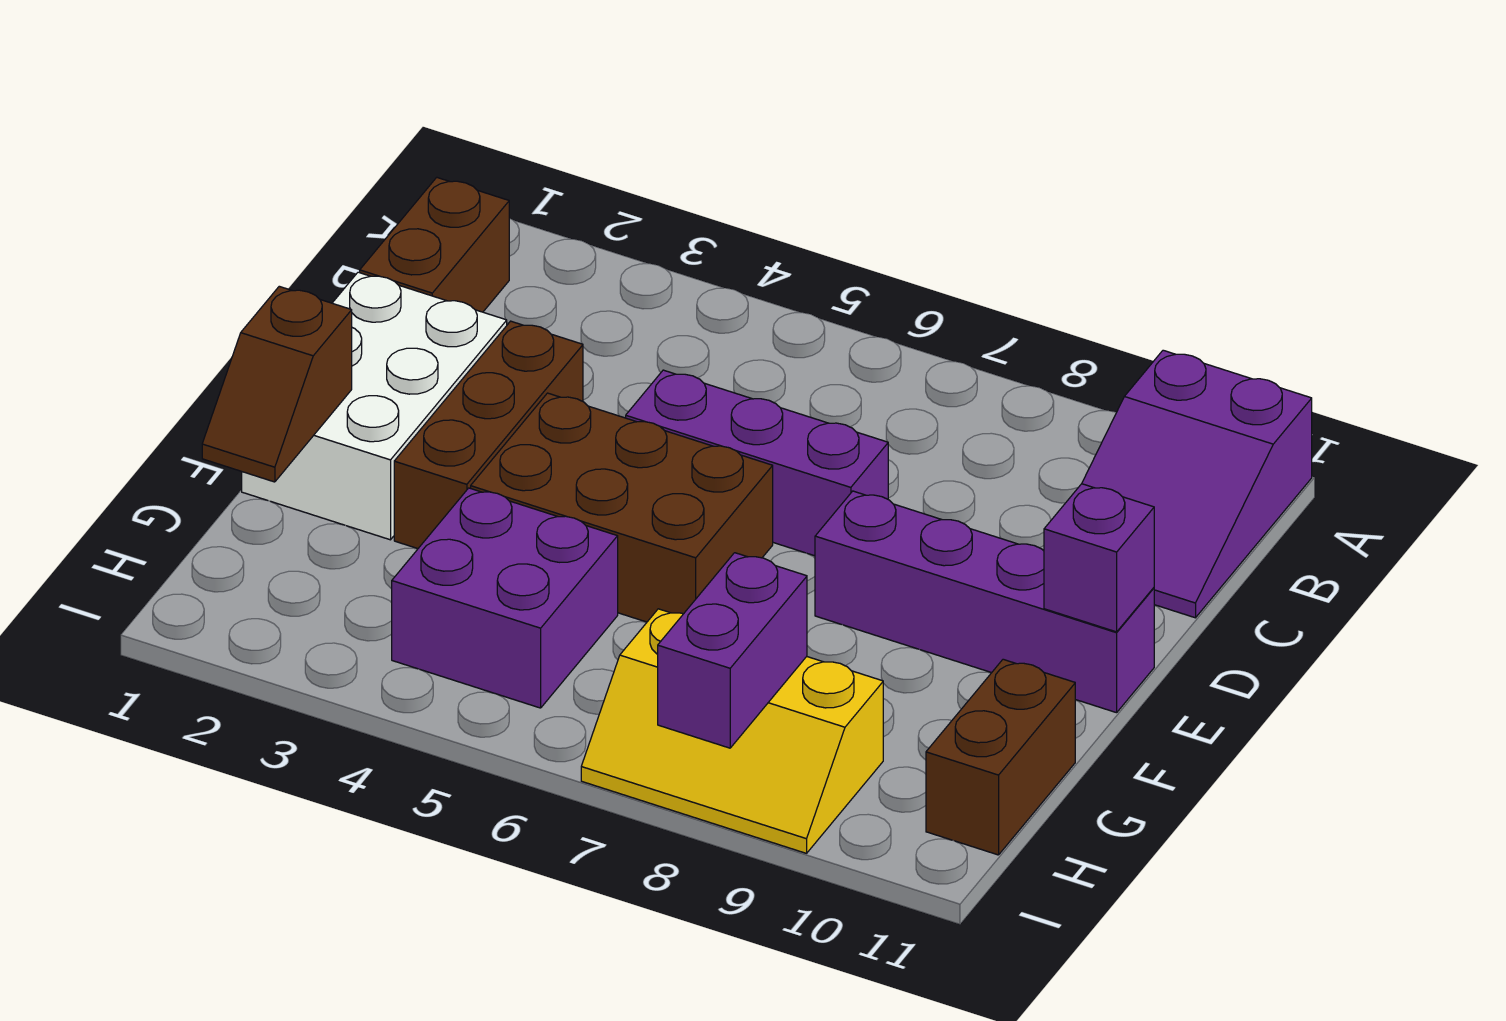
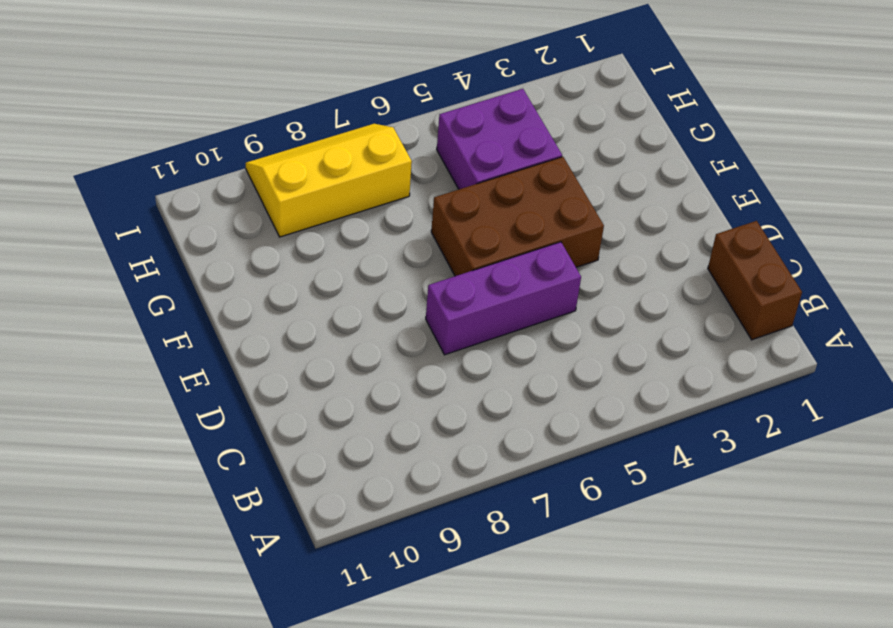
none -> purple slope A10:C11 level 1 top A
none -> white brick D1:F2 level 1
none -> brown brick D3:F3 level 1

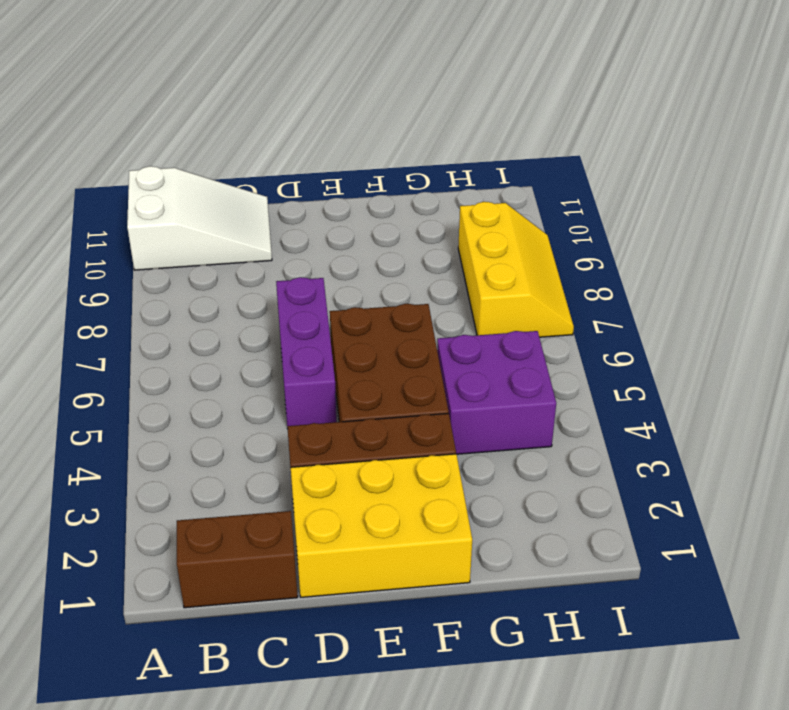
white slope A10:C11 level 1 top A -> purple slope A10:C11 level 1 top A
yellow brick D1:F2 level 1 -> white brick D1:F2 level 1
none -> purple brick E8:E11 level 1
none -> brown brick G11:H11 level 1
none -> purple brick E11 level 2

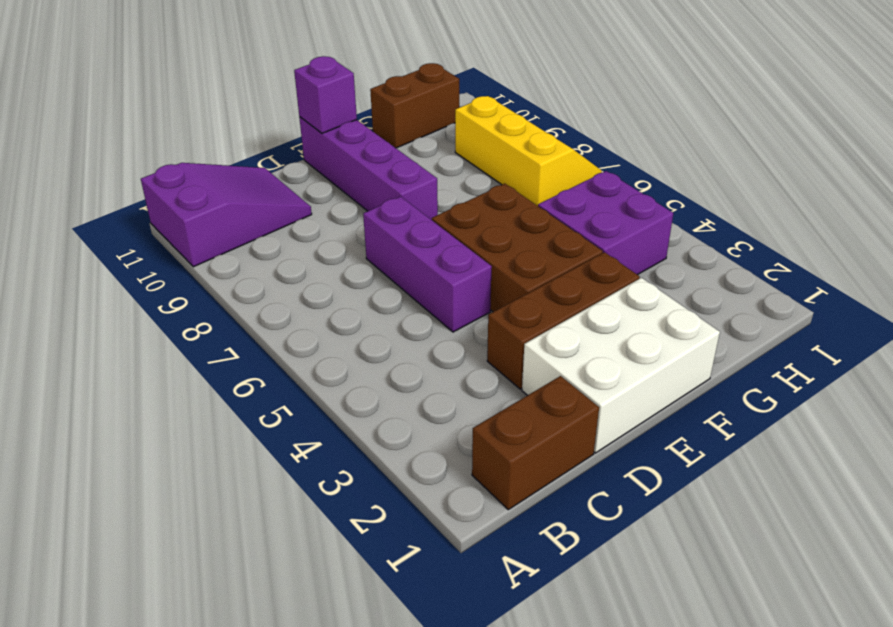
none -> brown slope F1:G1 level 2 top F
none -> purple brick H8:I8 level 2

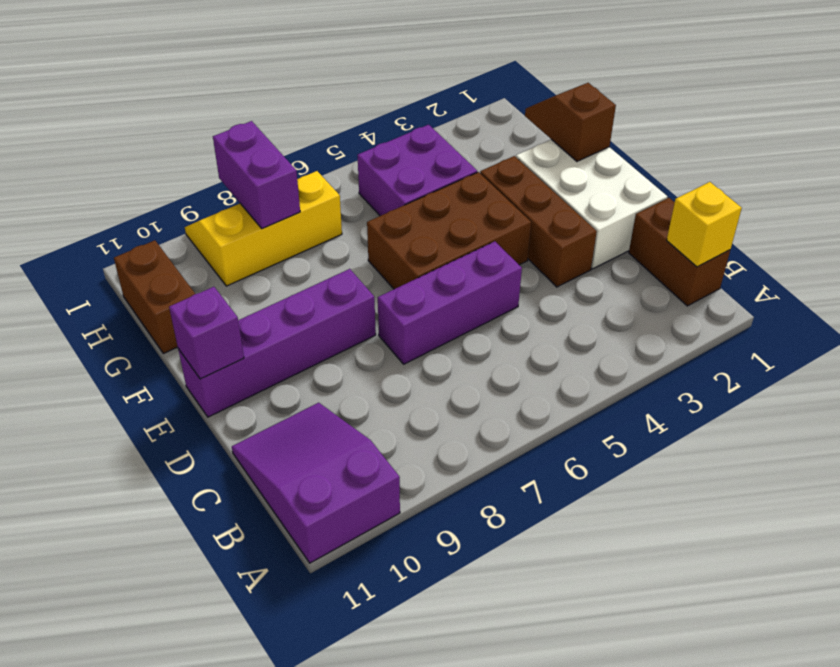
yellow brick B1 level 2 -> none

